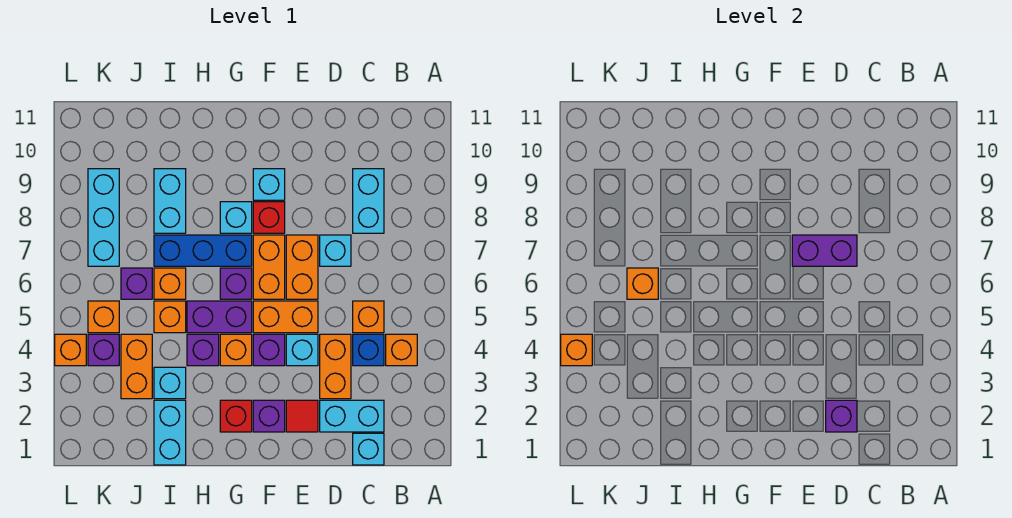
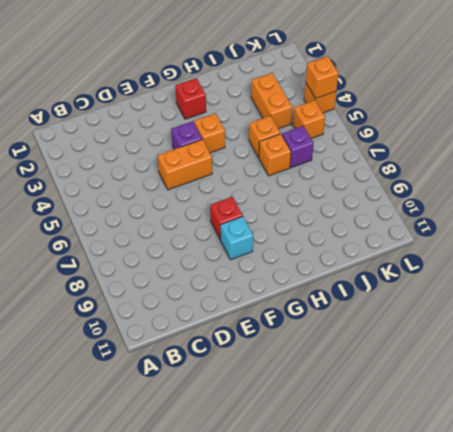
none -> orange brick B4 level 1
none -> cyan brick C1 level 1
none -> cyan brick C2:D2 level 1
none -> blue brick C4 level 1

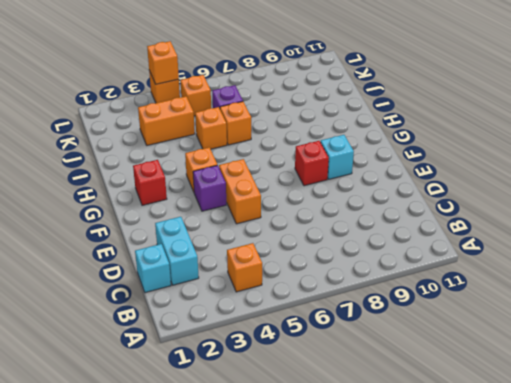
none -> blue brick C4 level 1
none -> orange brick C5 level 1
none -> cyan brick C8:C9 level 1
none -> orange brick D3:D4 level 1

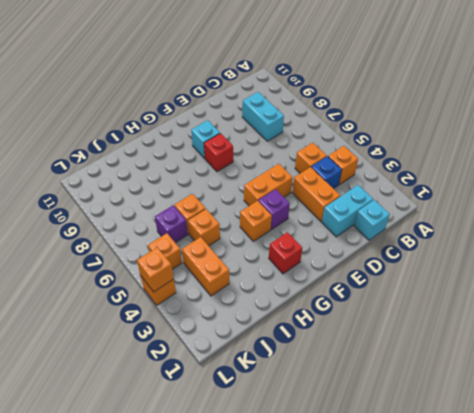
none -> cyan brick D7 level 1
none -> red tile E2 level 1
none -> cyan brick E4 level 1
none -> orange brick E6:E7 level 1

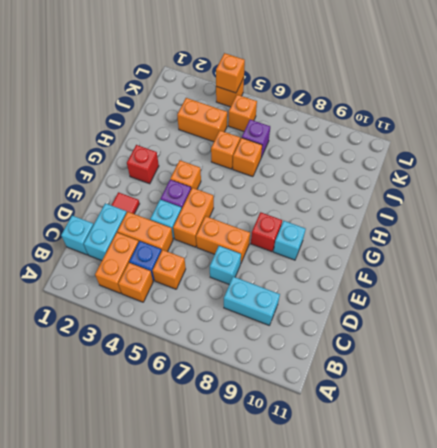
orange brick B3:C3 level 1 -> orange brick F6:F7 level 1
none -> purple brick F2 level 1
none -> purple brick G5:H5 level 1
none -> purple brick G6 level 1
none -> blue brick G7:I7 level 1

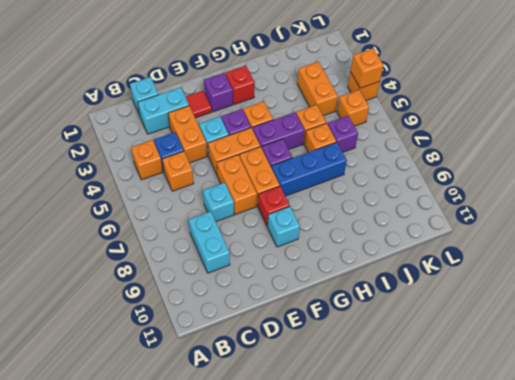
none -> cyan brick G8 level 1
none -> purple brick H4 level 1
none -> cyan brick I1:I2 level 1
none -> cyan brick I3 level 1

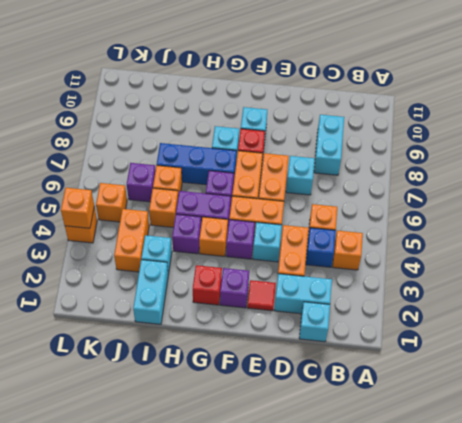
none -> cyan brick I8:I9 level 1
none -> purple brick K4 level 1
none -> cyan brick K7:K9 level 1
none -> purple brick D2 level 2

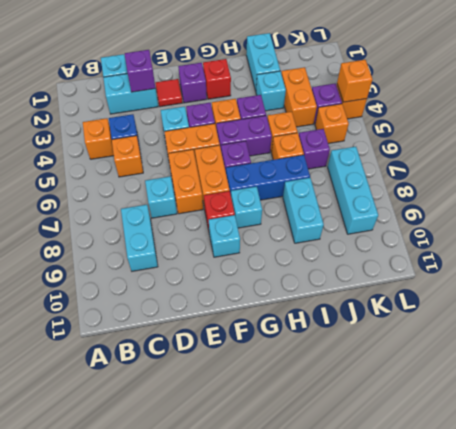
none -> orange brick D3:D4 level 1
none -> purple brick D7:E7 level 2
none -> orange brick J6 level 2

